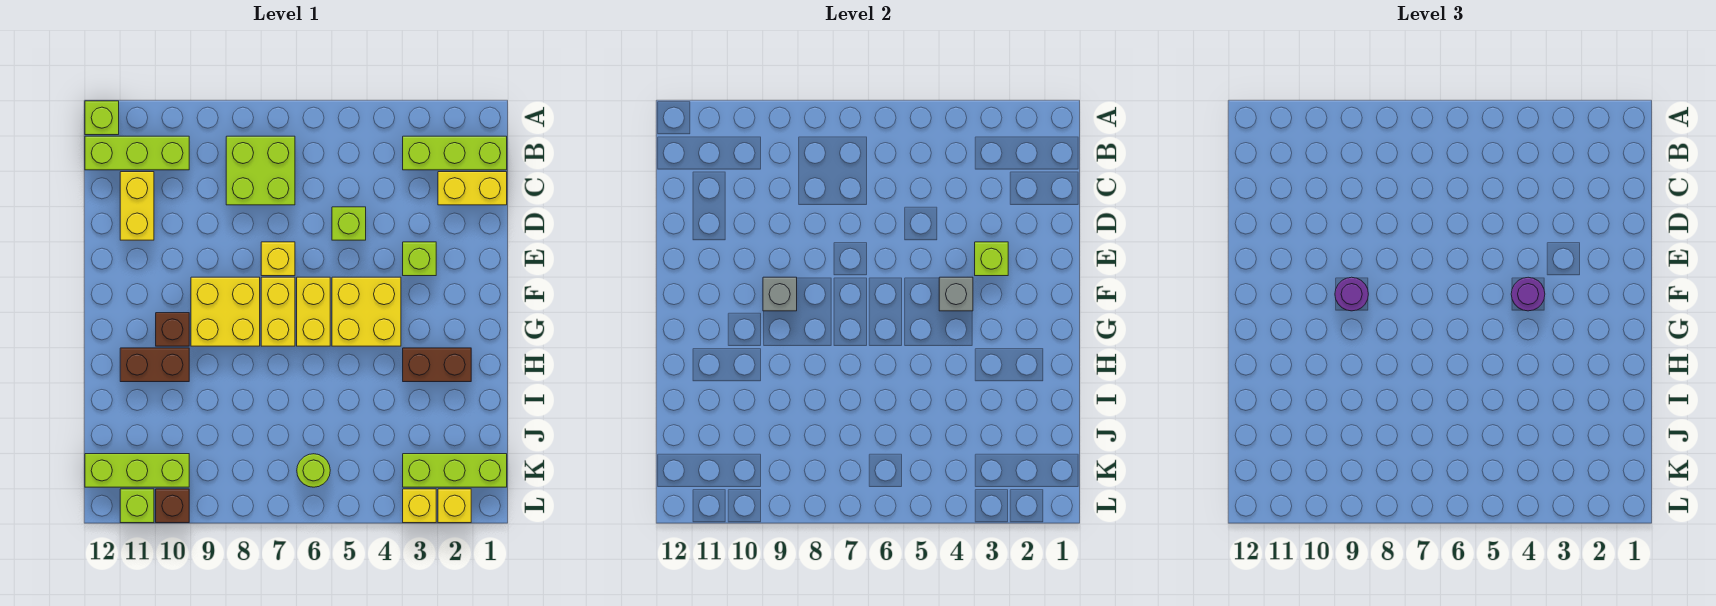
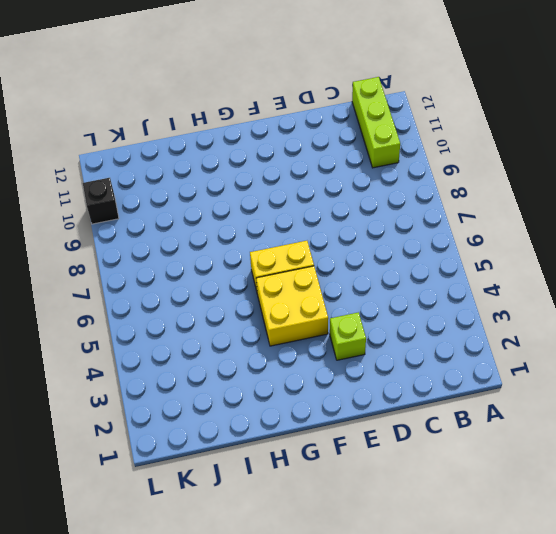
black brick L10 level 1 -> brown brick L10 level 1
none -> lime brick A12 level 1
none -> lime brick B1:B3 level 1
none -> lime brick B7:C8 level 1

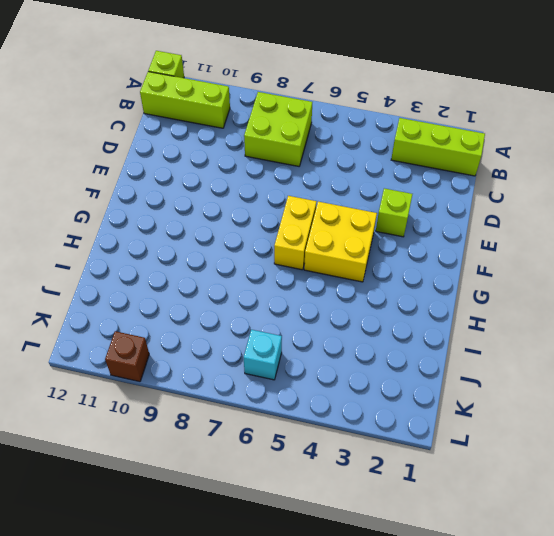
cyan brick K6 level 1 -> lime round brick K6 level 1
none -> yellow brick C1:C2 level 1
none -> yellow brick C11:D11 level 1
none -> lime brick D5 level 1

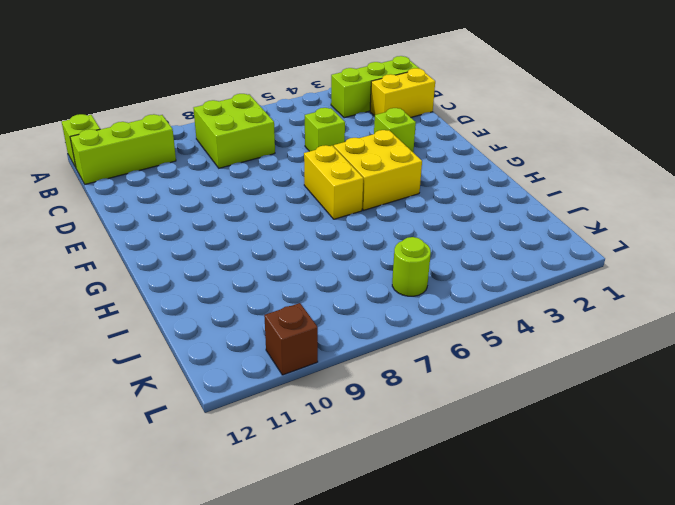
none -> yellow brick C11:D11 level 1
none -> yellow brick E7 level 1
none -> yellow brick F7:G7 level 1

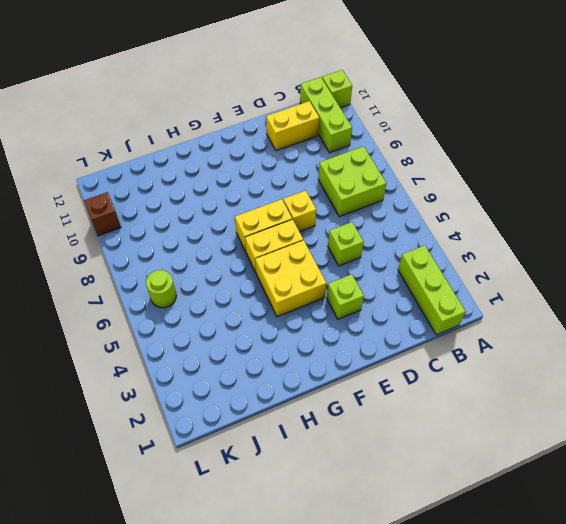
none -> yellow brick C1:C2 level 1
none -> yellow brick F8:G9 level 1
none -> brown brick G10 level 1

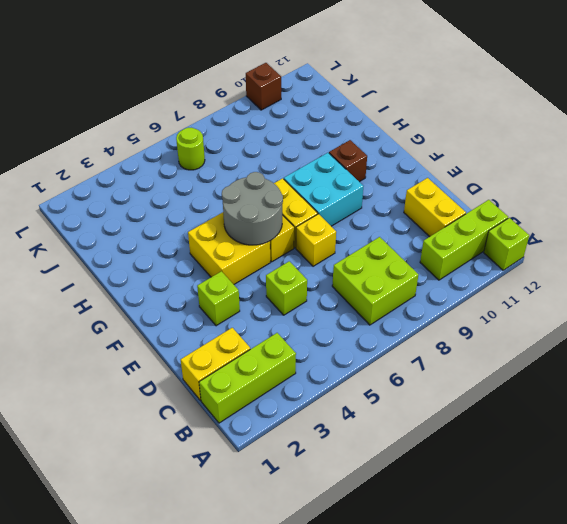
grey round brick F5:G6 level 2 -> none
cyan brick F8:G9 level 1 -> yellow brick F8:G9 level 1
none -> brown brick H2:H3 level 1
none -> brown brick H10:H11 level 1
none -> lime brick K1:K3 level 1

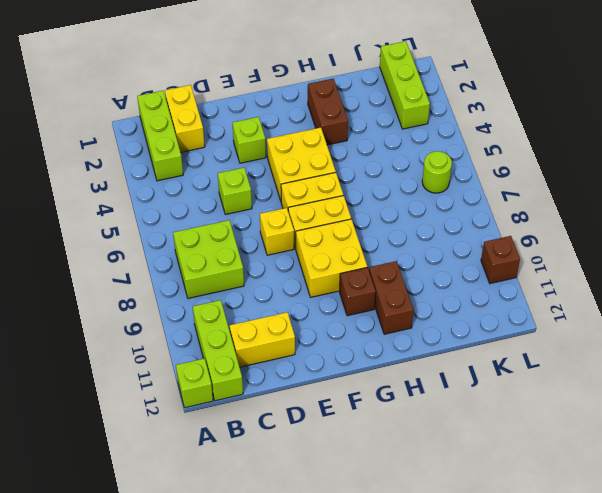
none -> lime brick K10:K12 level 1
none -> yellow brick L2 level 1
none -> yellow brick L3 level 1

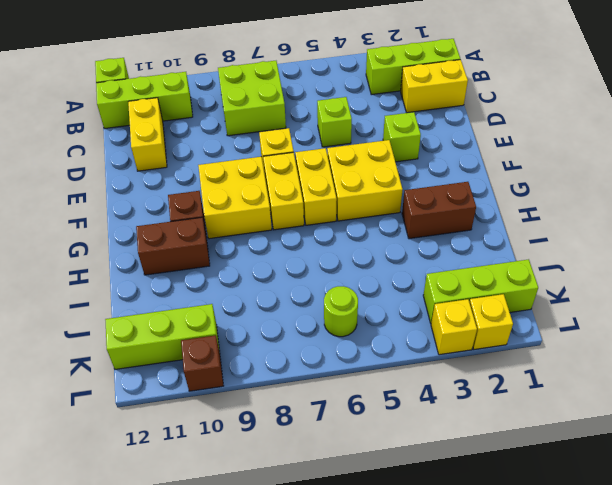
none -> lime brick L11 level 1
none -> lime brick E3 level 2
none -> grey brick F4 level 2

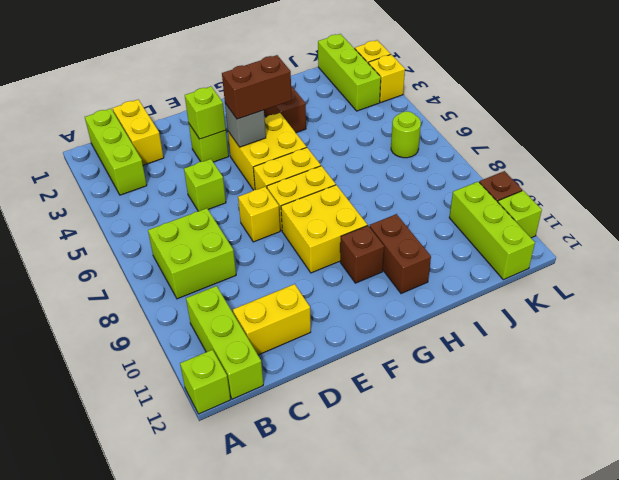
brown brick F4:G4 level 3 -> purple round brick F4 level 3
none -> grey brick F9 level 2
none -> purple round brick F9 level 3

